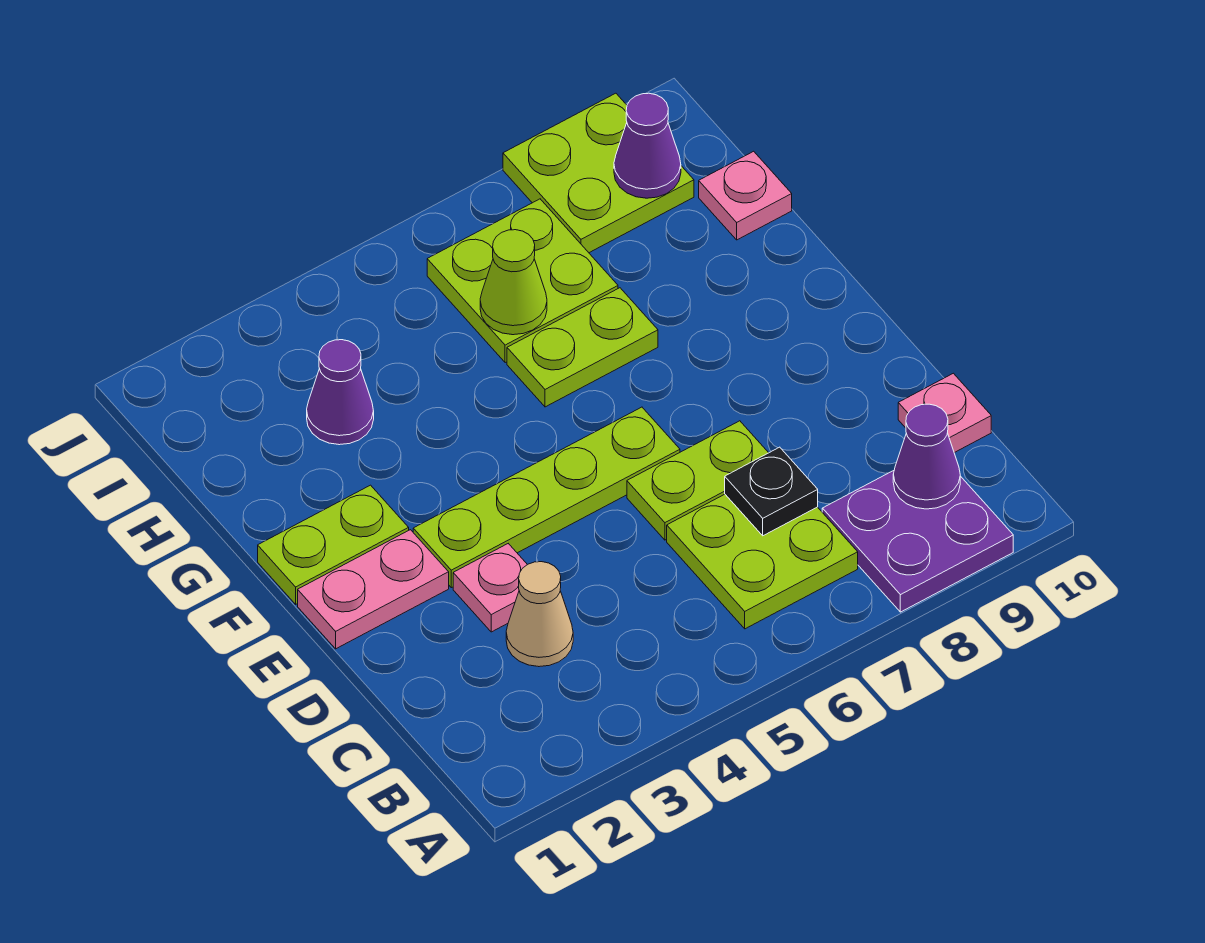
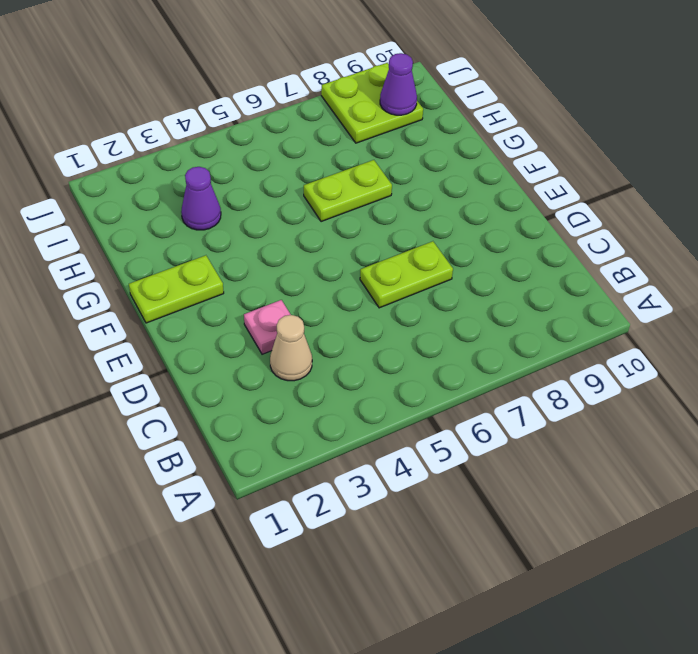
none -> purple plate A8:B9 level 1
none -> lime plate B6:C7 level 1
none -> pink plate C10 level 1

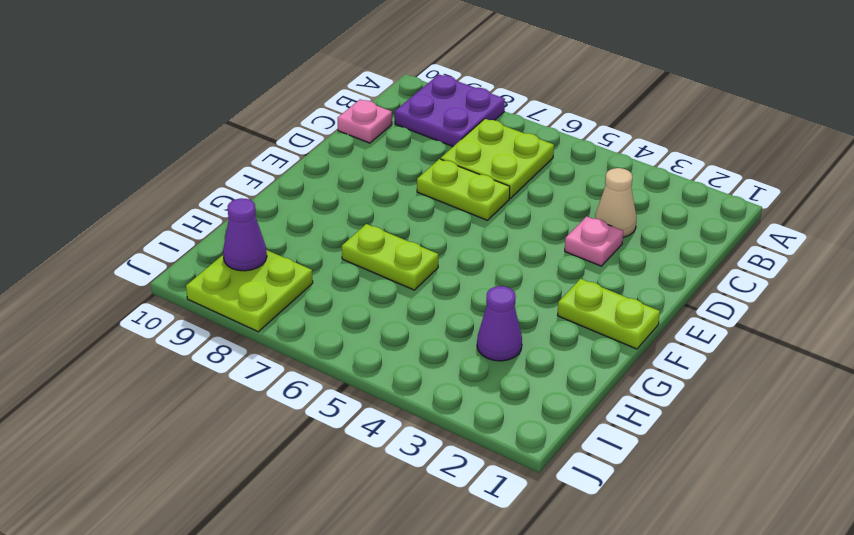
none -> pink plate E1:E2 level 1
none -> lime plate E3:E6 level 1
none -> lime plate H6:I7 level 1

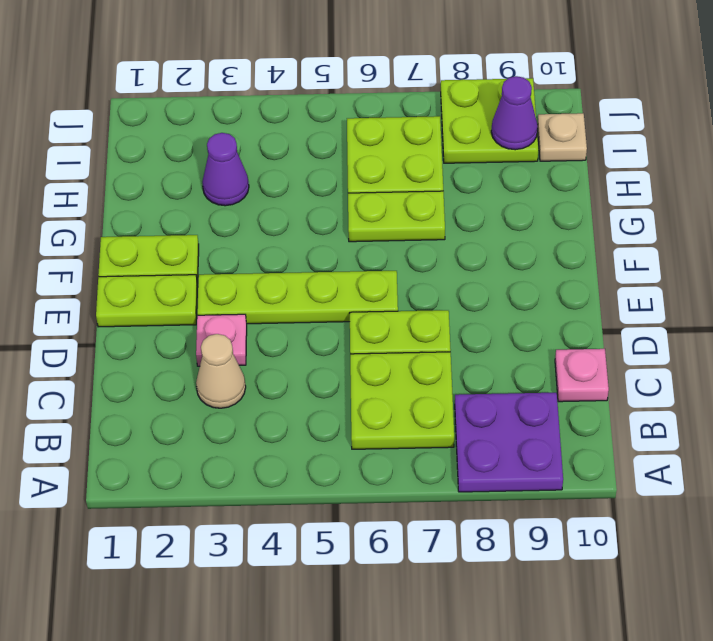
lime plate E1:E2 level 1 -> pink plate E1:E2 level 1
tan plate I10 level 1 -> none
none -> pink plate H10 level 1
none -> purple cone B9 level 2
none -> black plate C7 level 2

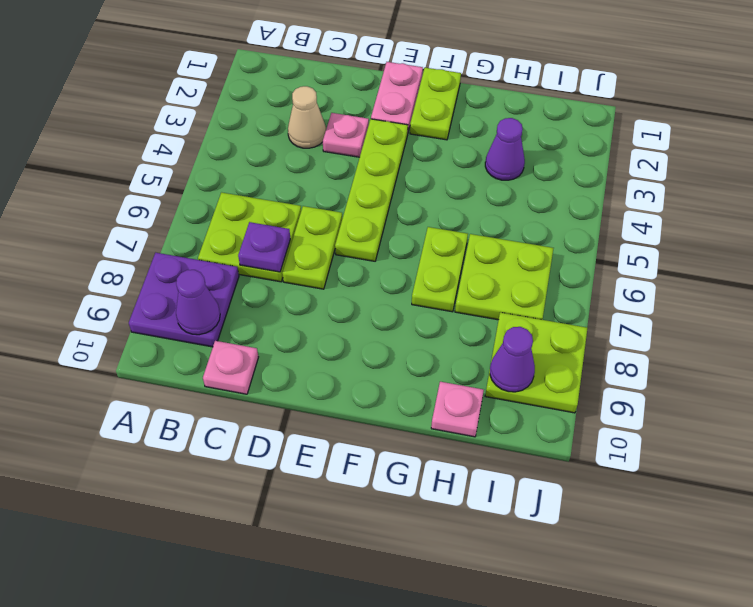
purple plate C7 level 2 -> black plate C7 level 2
none -> lime cone H6 level 2

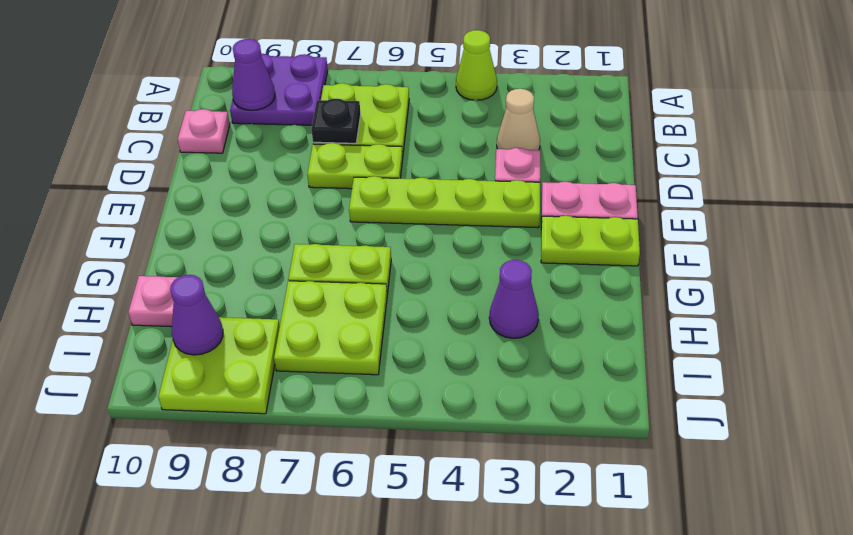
lime cone A4 level 1 -> lime cone H6 level 2

